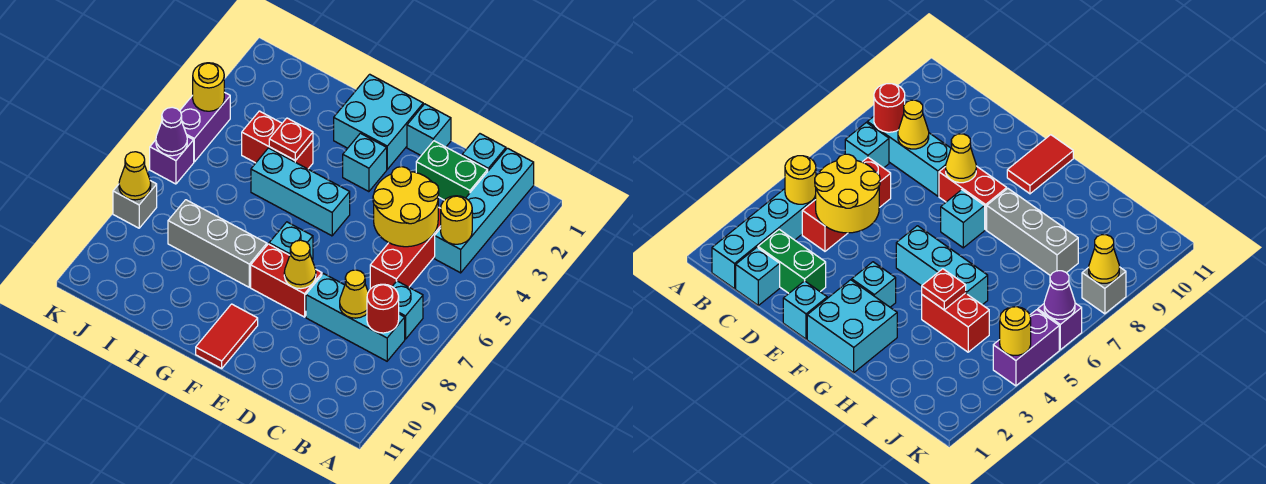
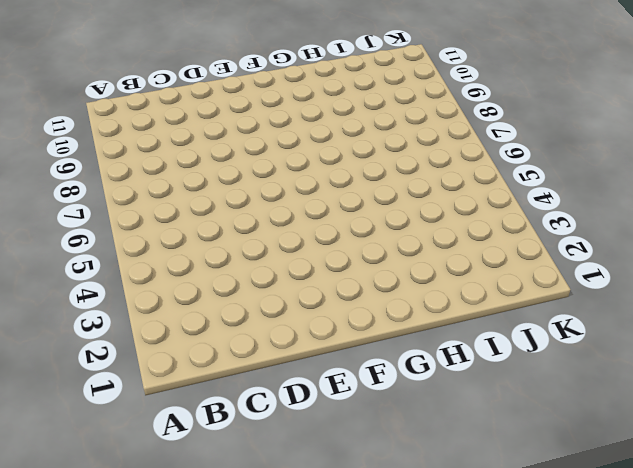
none -> cyan brick B1:B4 level 1
none -> cyan brick B7 level 1
none -> cyan brick B8:D8 level 1

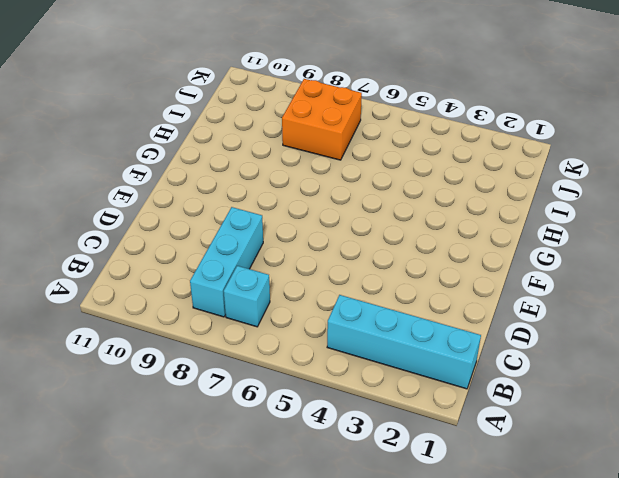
orange brick I7:J8 level 1 -> grey brick G8:I8 level 1
none -> cyan brick C1 level 1
none -> green brick C2:D2 level 1
none -> red brick C4:C6 level 1

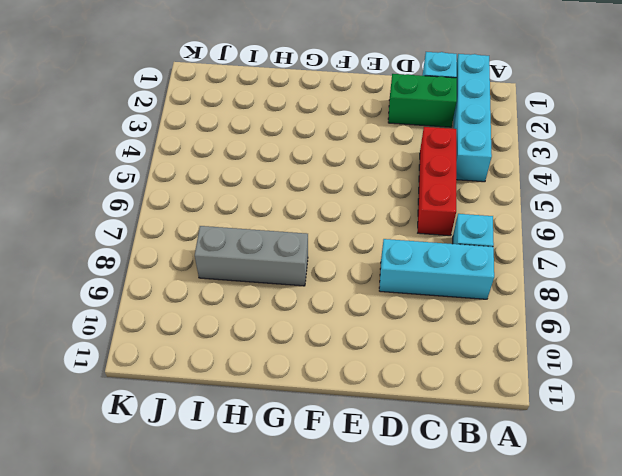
none -> cyan brick E1 level 1
none -> red brick E8:F8 level 1
none -> cyan brick F1:G2 level 1

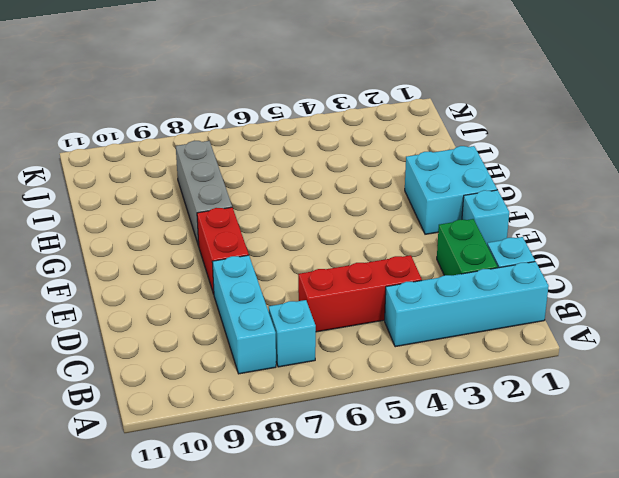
none -> cyan brick F3 level 1
none -> cyan brick F5:H5 level 1
none -> cyan brick F7 level 1

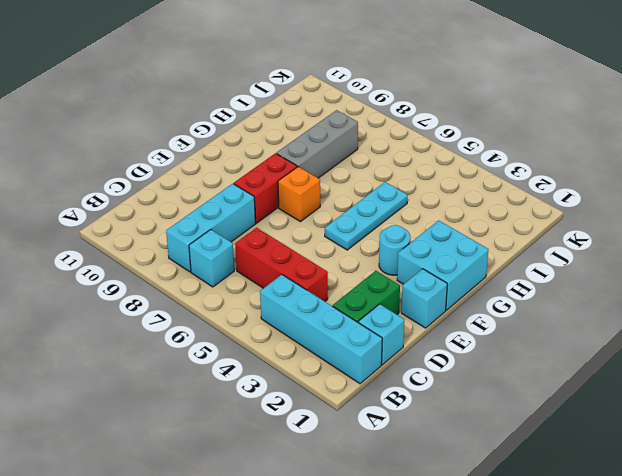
cyan round brick F3 level 1 -> cyan brick F3 level 1
cyan plate F5:H5 level 1 -> cyan brick F5:H5 level 1
orange brick F7 level 1 -> cyan brick F7 level 1
none -> red tile F10:F11 level 1
none -> red brick H4:I4 level 1
none -> purple brick K4:K5 level 1

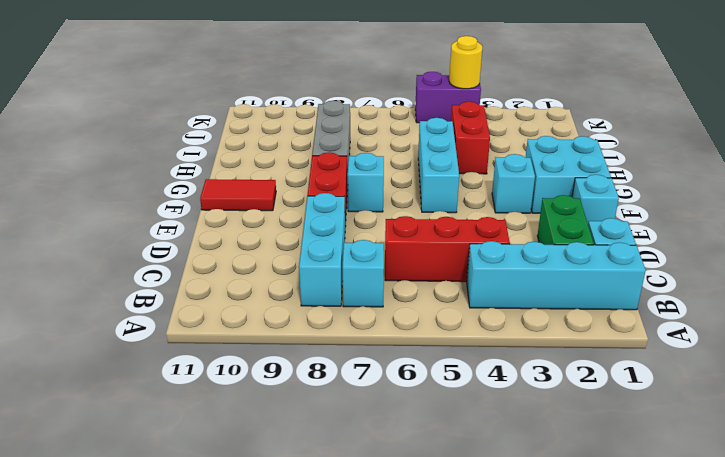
none -> purple brick K6 level 1
none -> grey brick K8 level 1
none -> yellow round brick B4 level 2

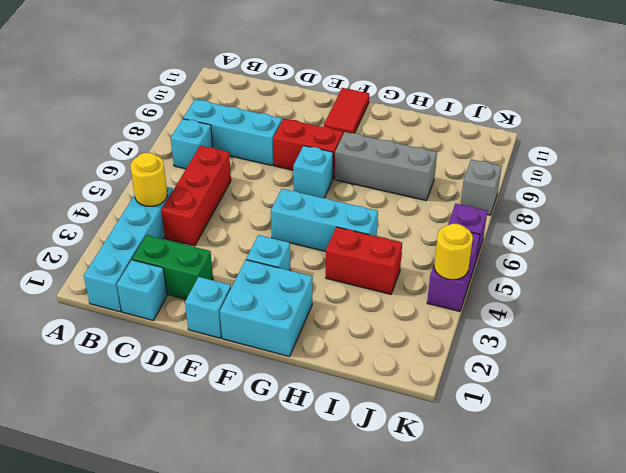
none -> red round brick B8 level 2
none -> yellow round brick C4:D5 level 2
none -> yellow cone C8 level 2

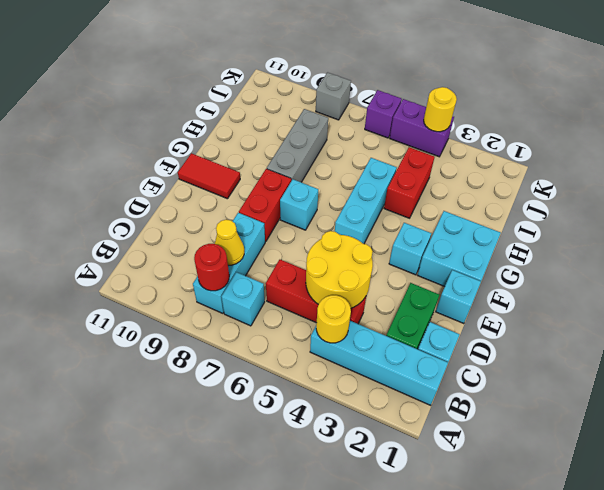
none -> yellow cone E8 level 2
none -> red plate H4 level 2
none -> purple cone K6 level 2

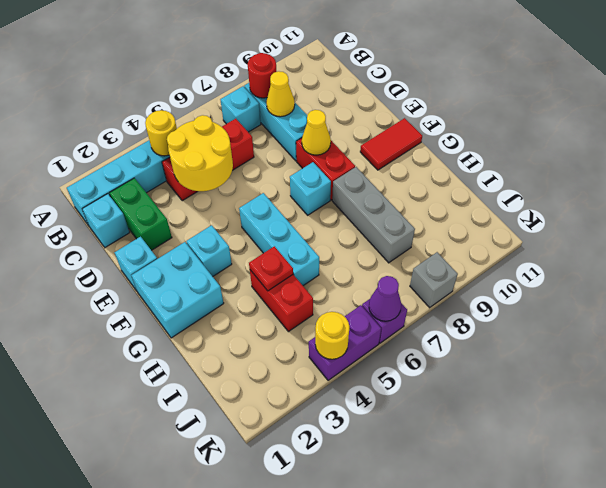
none -> yellow cone K8 level 2

